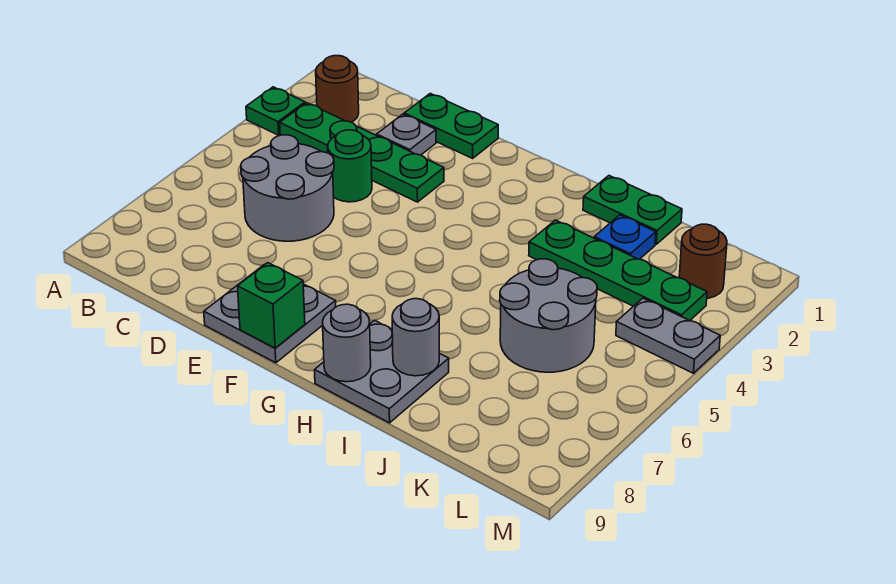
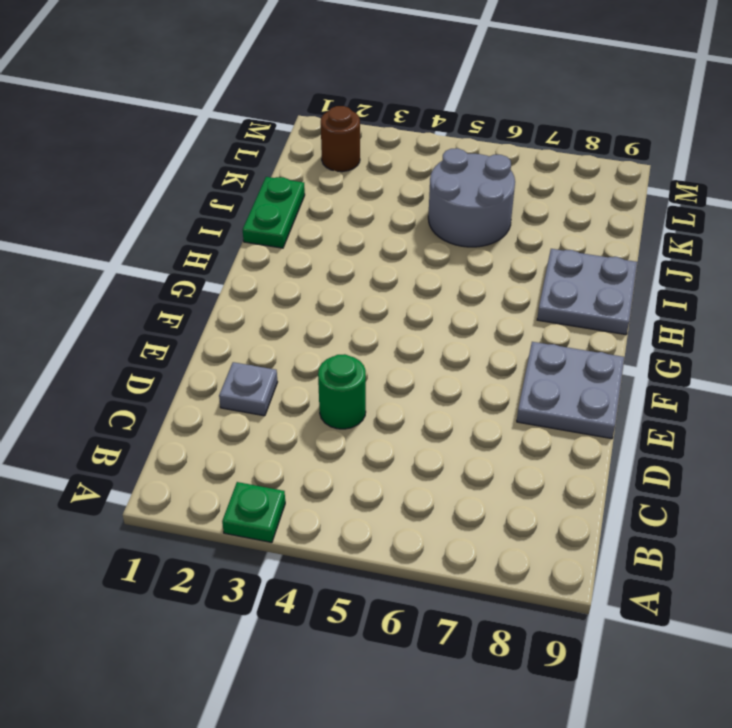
none -> brown round brick B2 level 1
none -> green plate B3:E3 level 1
none -> grey round brick C5:D6 level 1

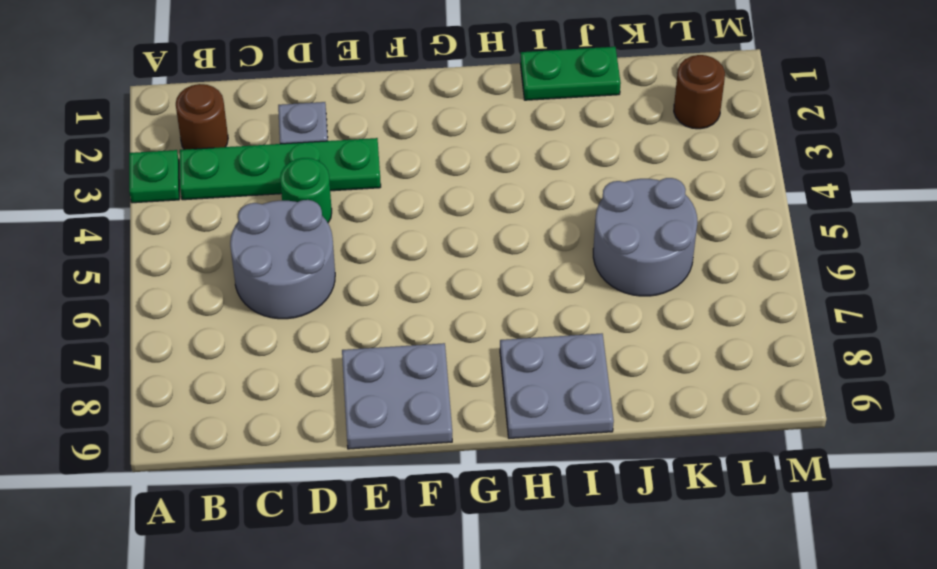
none -> green plate D1:E1 level 1
none -> green plate I3:L3 level 1
none -> blue plate J2 level 1

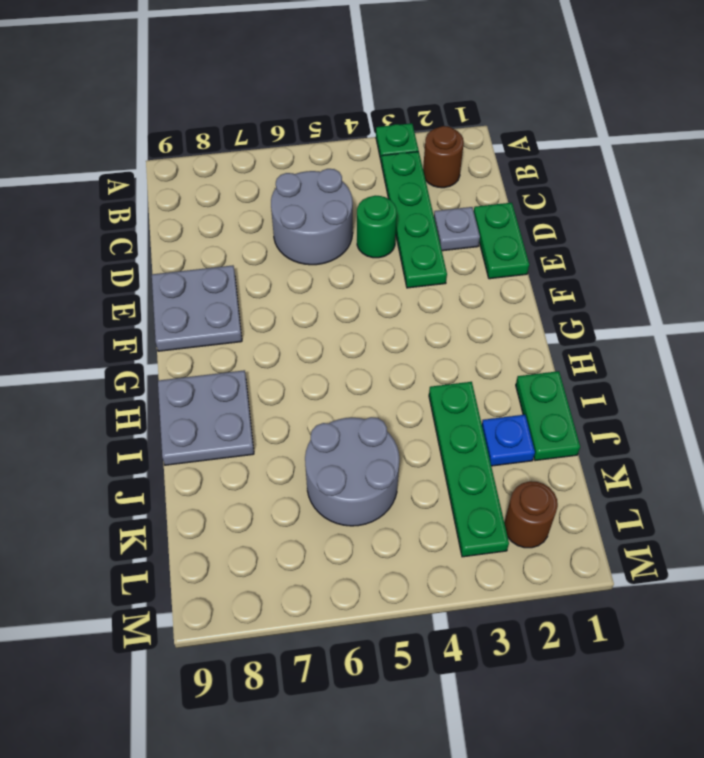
none -> grey plate L4:M4 level 1
none -> green brick F9 level 2
none -> grey round brick H9 level 2

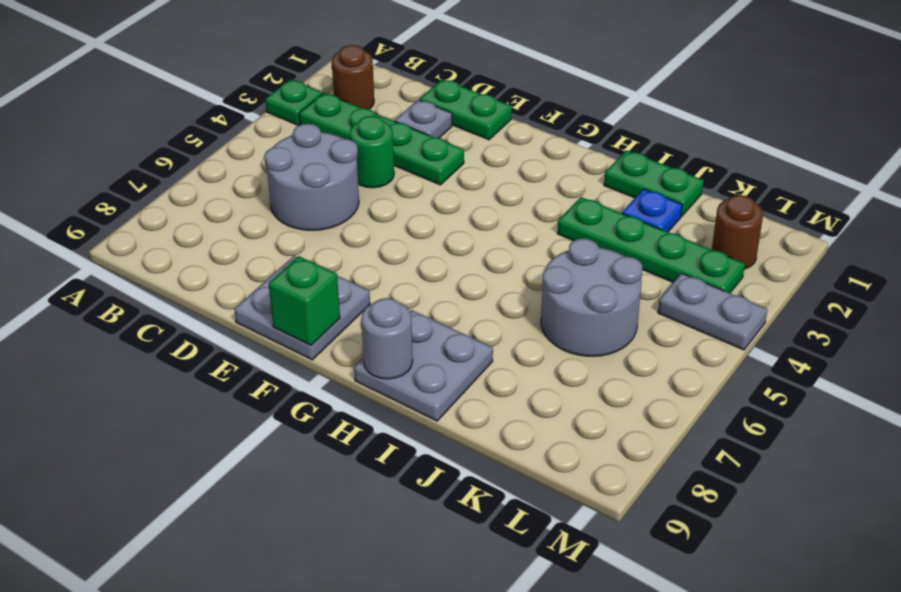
none -> grey round brick I8 level 2

